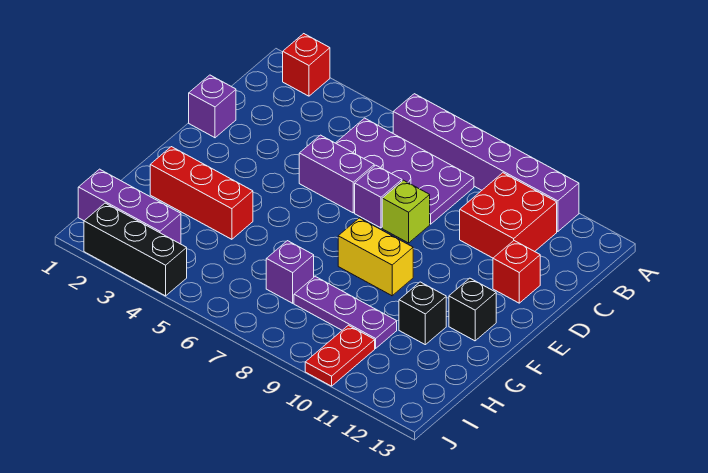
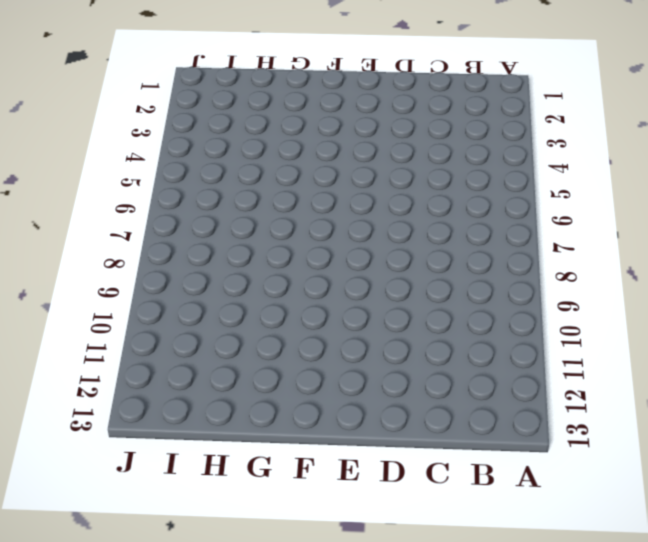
none -> red brick A2 level 1
none -> purple brick A6:A11 level 1
none -> purple plate B5:C8 level 1

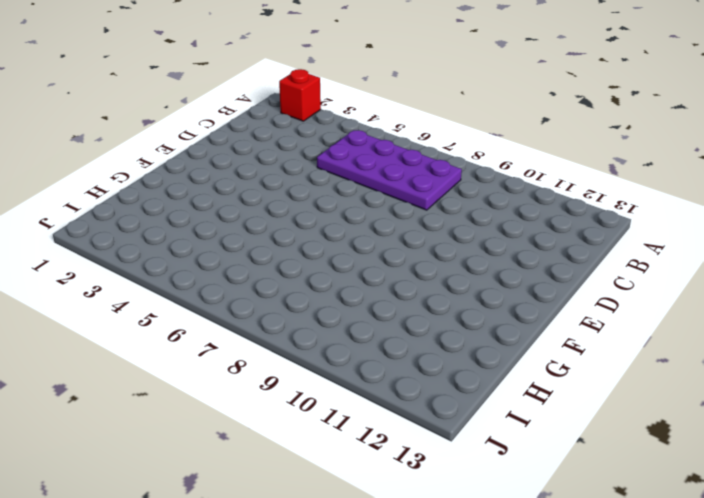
none -> purple brick A6:A11 level 1
none -> red brick B10:C11 level 1
none -> purple brick D1 level 1

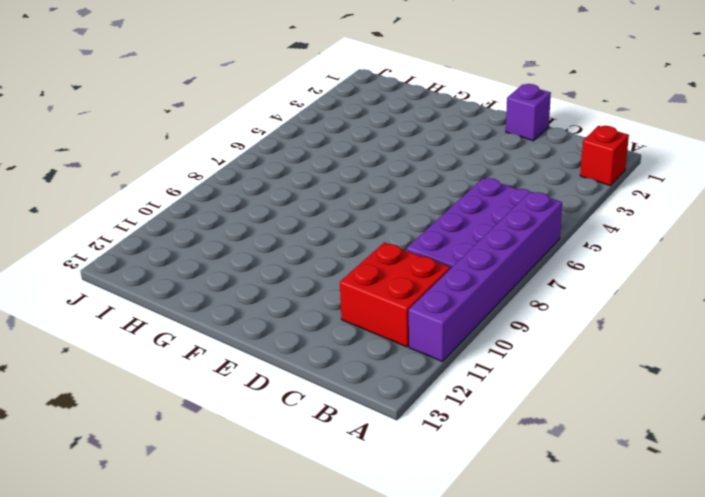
none -> purple brick D5:D6 level 1
none -> purple brick D7 level 1
none -> lime brick D8 level 1

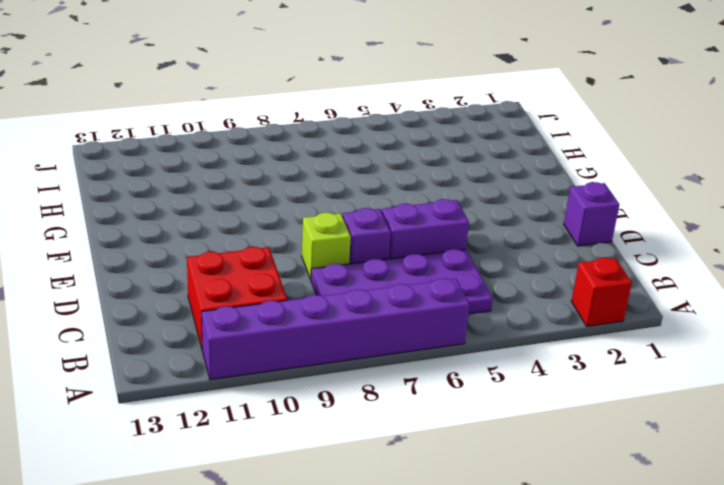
none -> red brick D12 level 1
none -> yellow brick F8:F9 level 1
none -> black brick F12 level 1

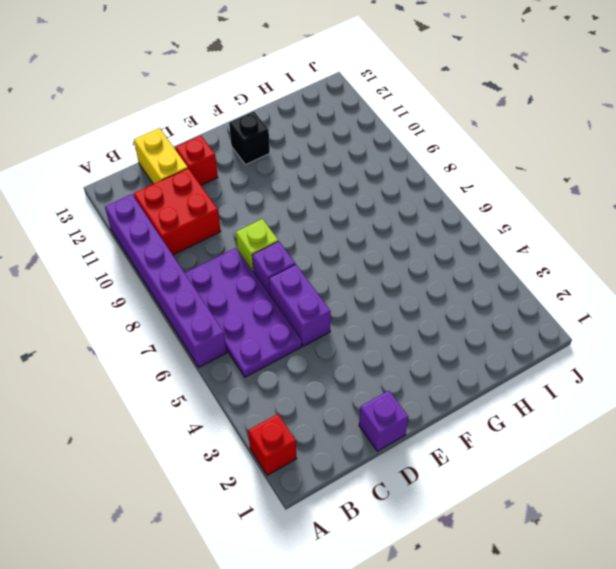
yellow brick C12:C13 level 1 -> yellow brick F8:F9 level 1
none -> red brick G2:G4 level 1
none -> black brick G11 level 1
none -> purple brick H7 level 1

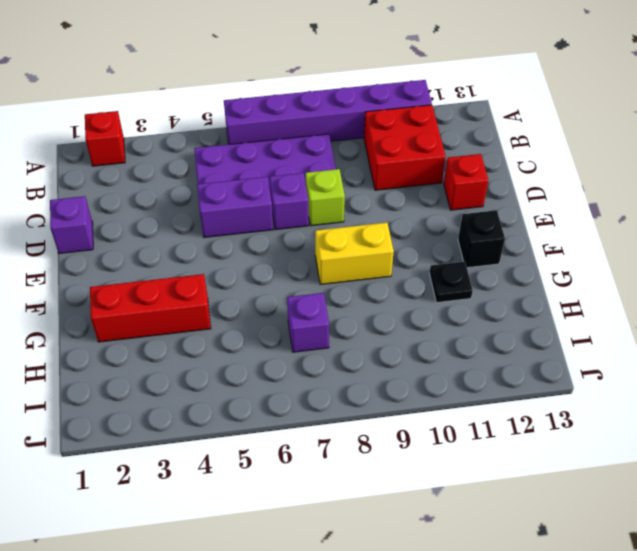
black plate G11 level 1 -> black brick G11 level 1
none -> purple plate H8:H10 level 1
none -> purple brick I1:I3 level 1
none -> red plate I10:J10 level 1

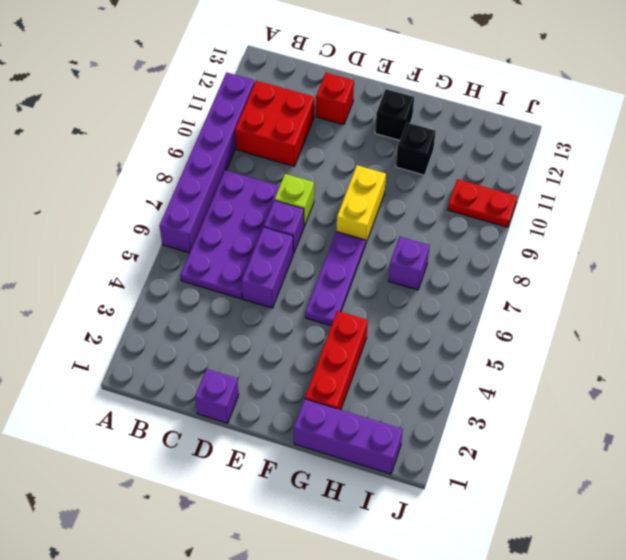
purple plate F5:F7 level 1 -> purple plate H8:H10 level 1
purple brick G1:I1 level 1 -> purple brick I1:I3 level 1
none -> red brick A2 level 1
none -> black brick J2:J4 level 1

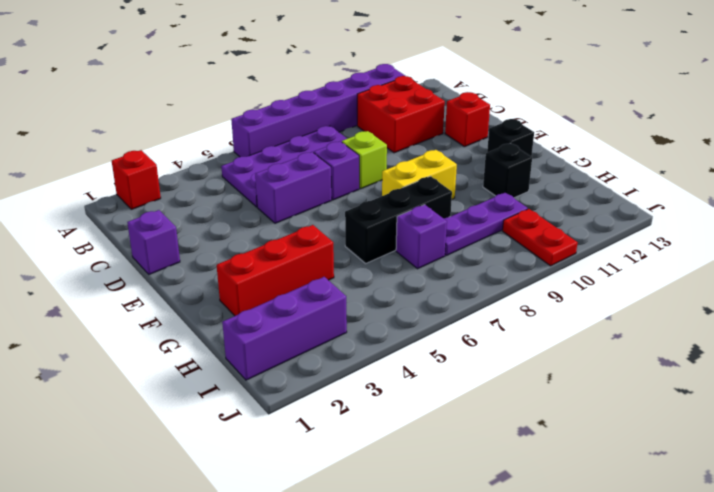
black brick G6:G8 level 1 -> black brick J2:J4 level 1

